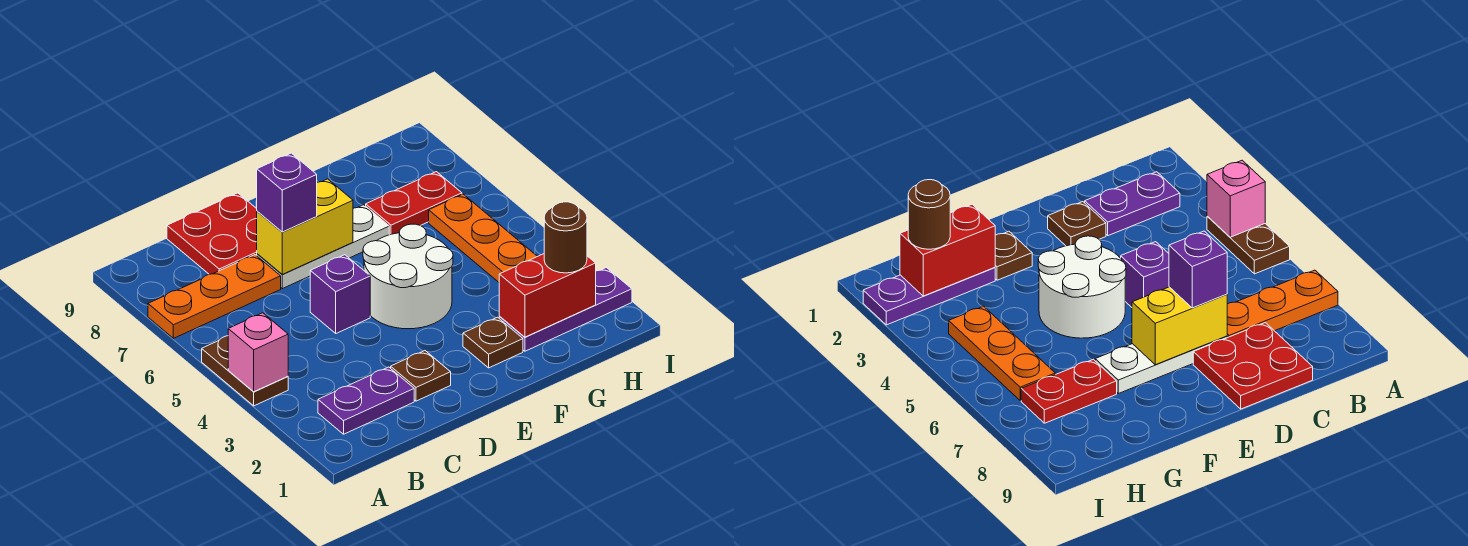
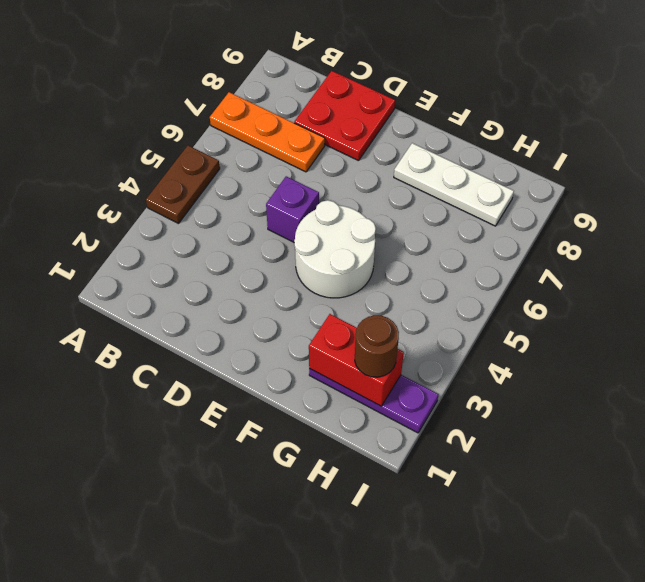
white plate F8:H8 level 1 -> white plate D7:F7 level 1
none -> purple plate B2:C2 level 1
none -> brown plate D2 level 1
none -> brown plate F2 level 1

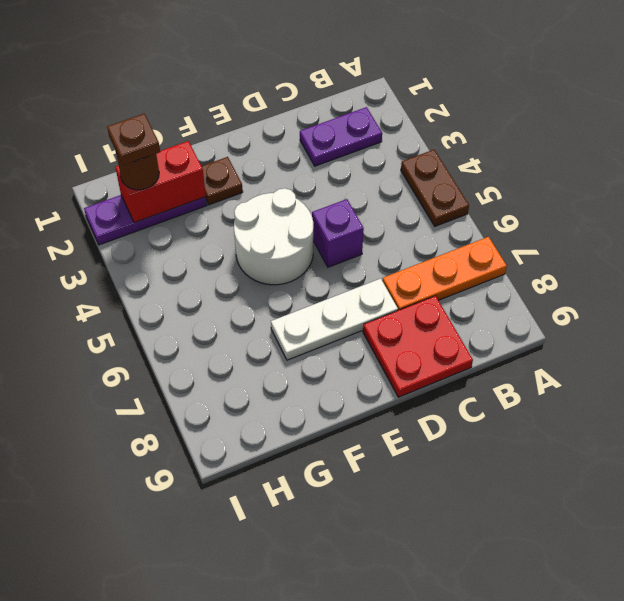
brown plate H2 level 4 -> brown plate D2 level 1
none -> red plate G7:H7 level 1
none -> orange plate H4:H6 level 1
none -> pink brick A4 level 2

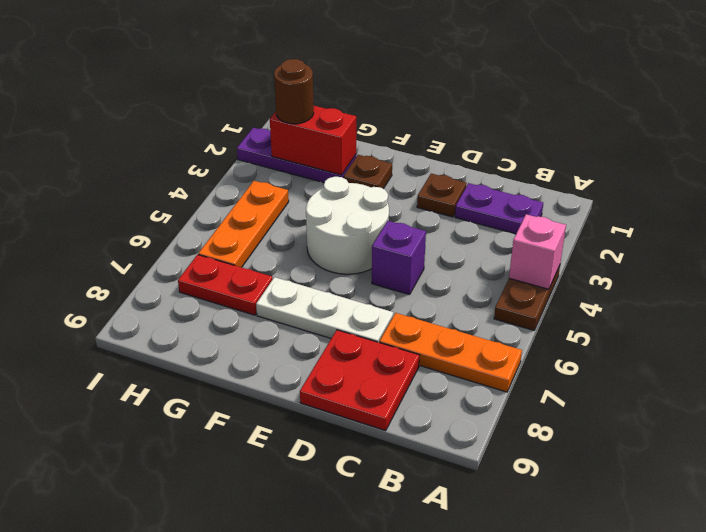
none -> yellow brick D7:E7 level 2
none -> purple brick D7 level 3

